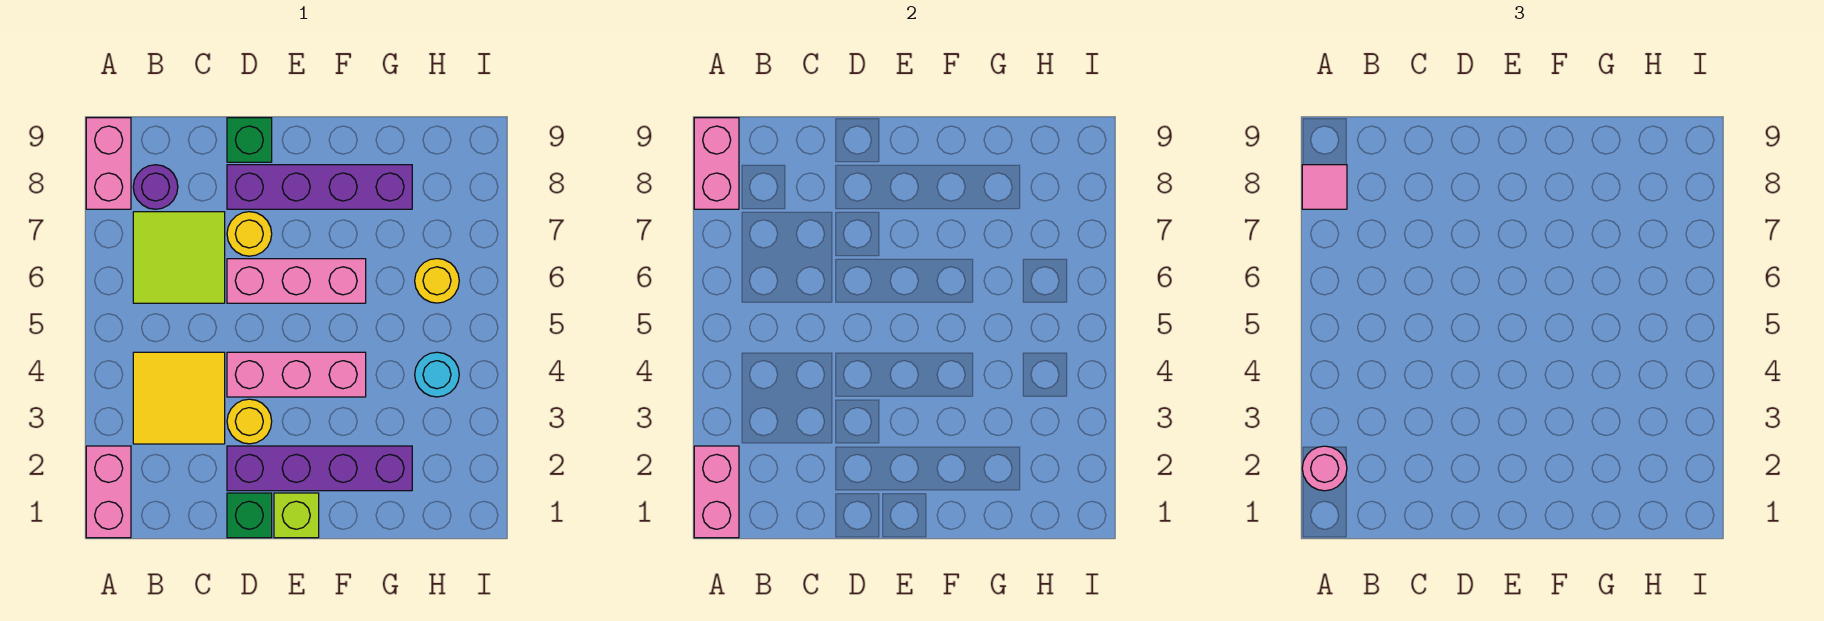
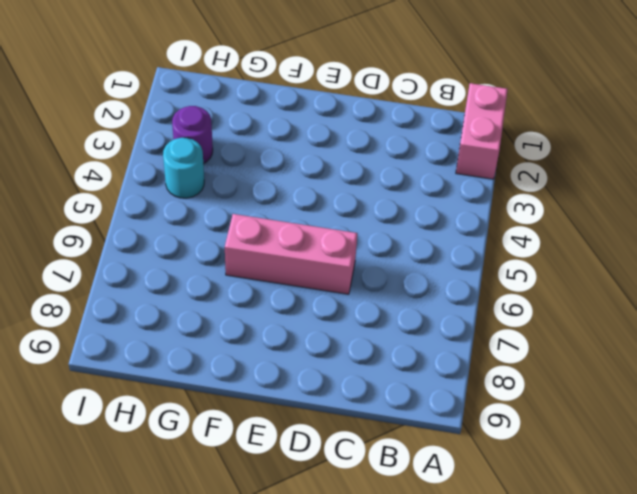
purple round brick H3 level 1 -> purple round brick B8 level 1
none -> pink brick A8:A9 level 1
none -> yellow tile B3:C4 level 1
none -> lime tile B6:C7 level 1

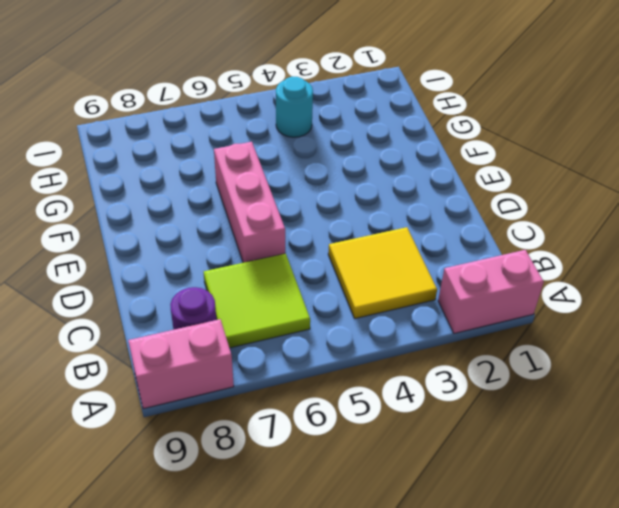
none -> green brick D1 level 1
none -> purple brick D2:G2 level 1
none -> yellow round brick D3 level 1

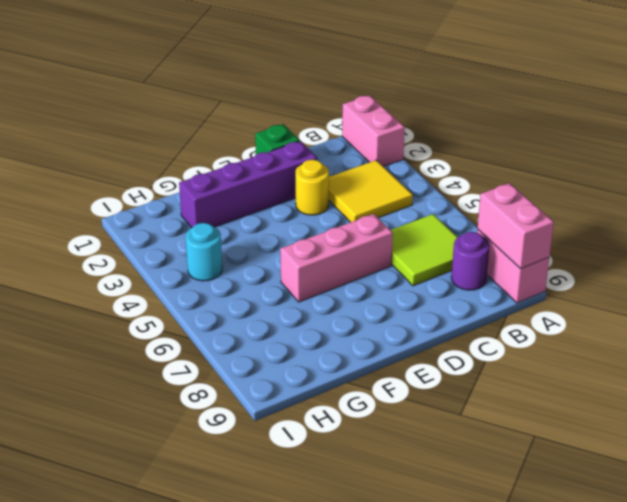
none -> pink brick D4:F4 level 1
none -> yellow round brick D7 level 1
none -> purple brick D8:G8 level 1

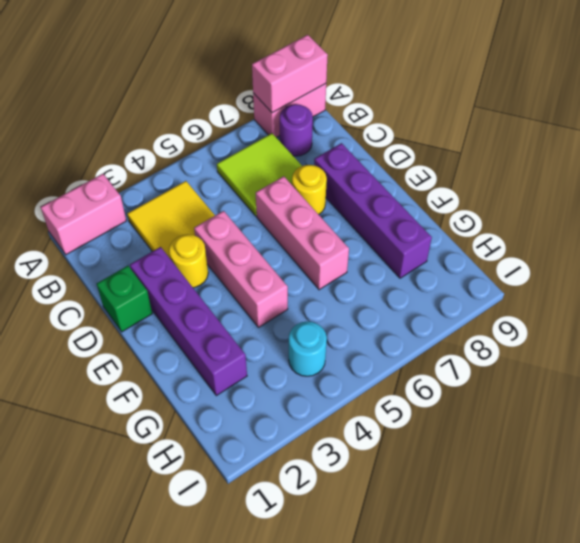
none -> green brick D9 level 1
none -> lime brick E1 level 1
none -> yellow round brick H6 level 1

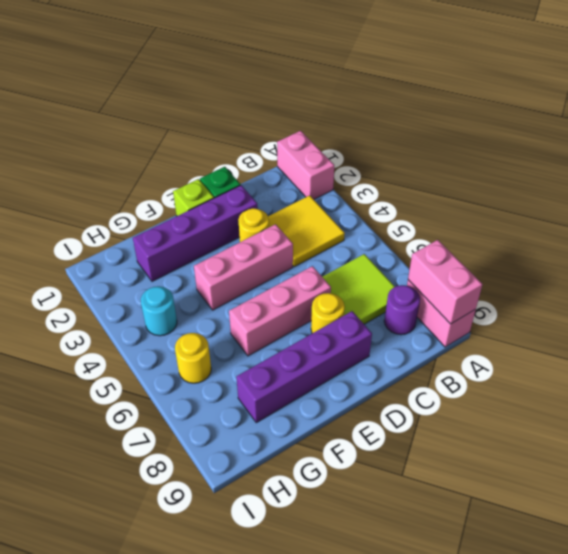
none -> green brick D9 level 1
none -> pink brick A1:A2 level 2
none -> pink round brick A2 level 3

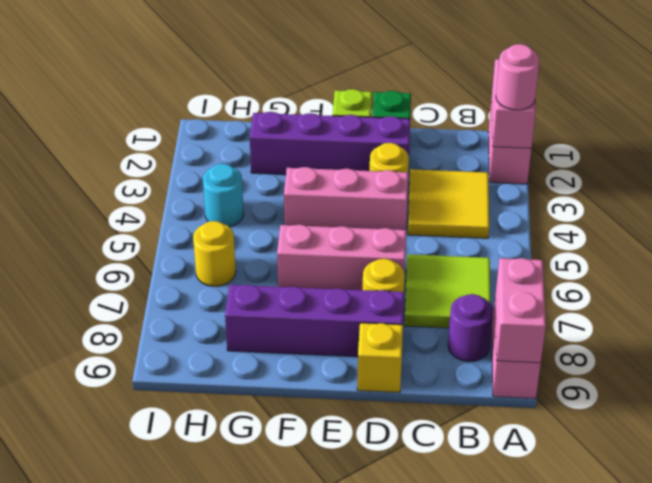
yellow brick D9 level 1 -> green brick D9 level 1
none -> pink tile A8 level 3

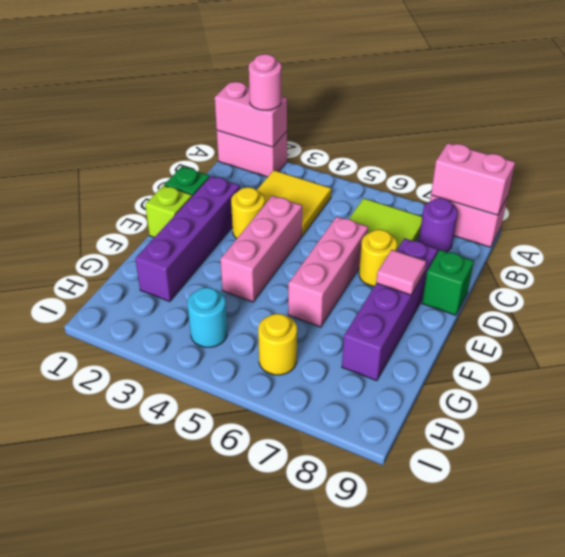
pink tile E8 level 2 -> pink tile A8 level 3

